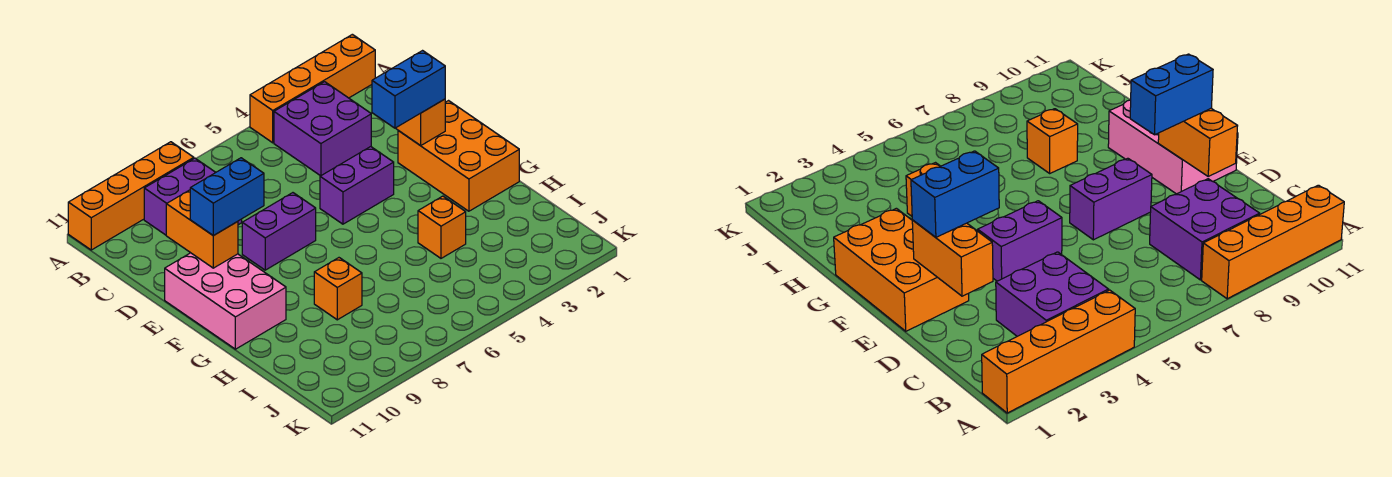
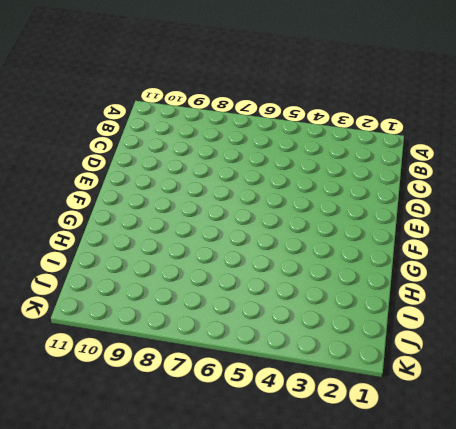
none -> orange brick A1:A4 level 1
none -> orange brick A8:A11 level 1
none -> purple brick B3:C4 level 1

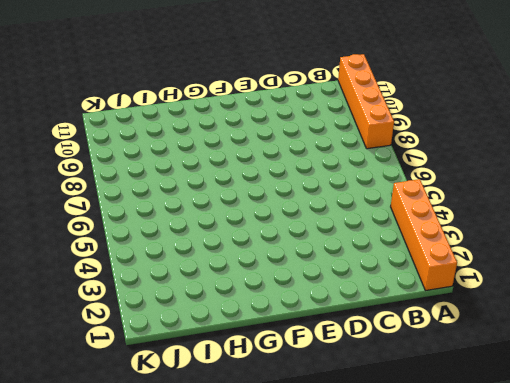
none -> purple brick B3:C4 level 1
none -> purple brick B8:C9 level 1
none -> orange brick E1:G2 level 1

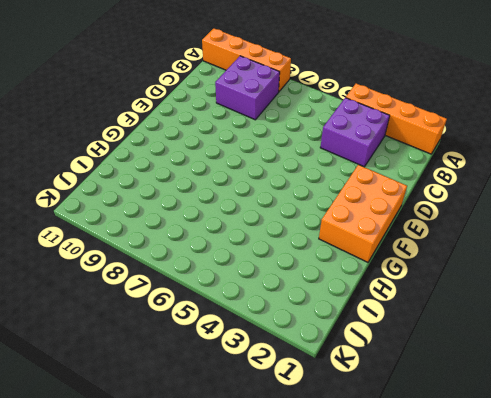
none -> purple brick E4:E5 level 1
none -> purple brick E7:E8 level 1
none -> pink brick E10:G11 level 1

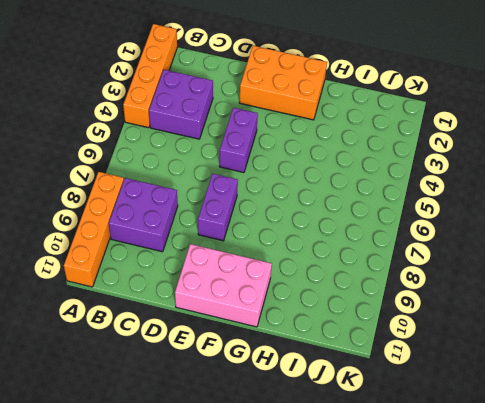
none -> orange brick H4 level 1
none -> orange brick H8 level 1
none -> orange brick D2:E2 level 2

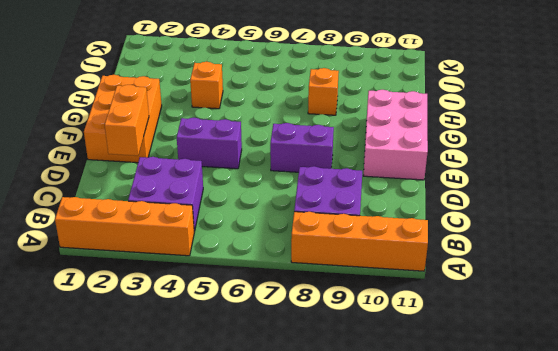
none -> orange brick D10:E10 level 2
none -> blue brick E2:E3 level 3
none -> blue brick E9:E10 level 3

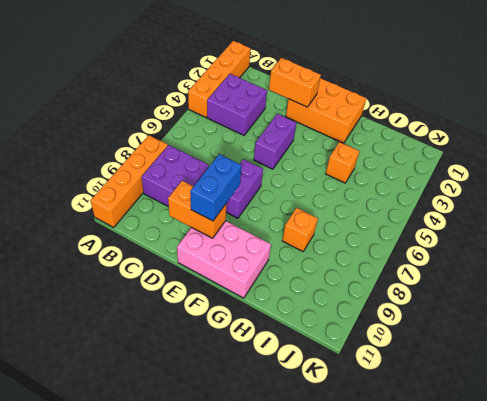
none -> blue brick E2:E3 level 3

